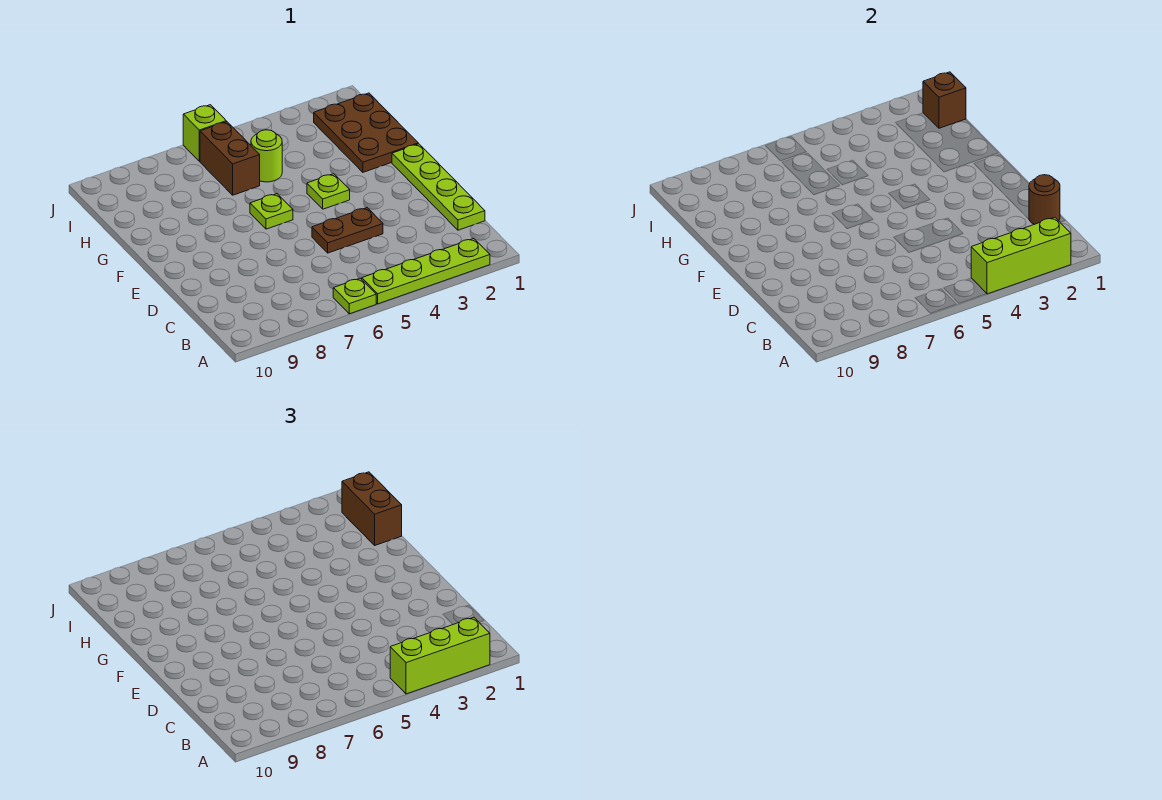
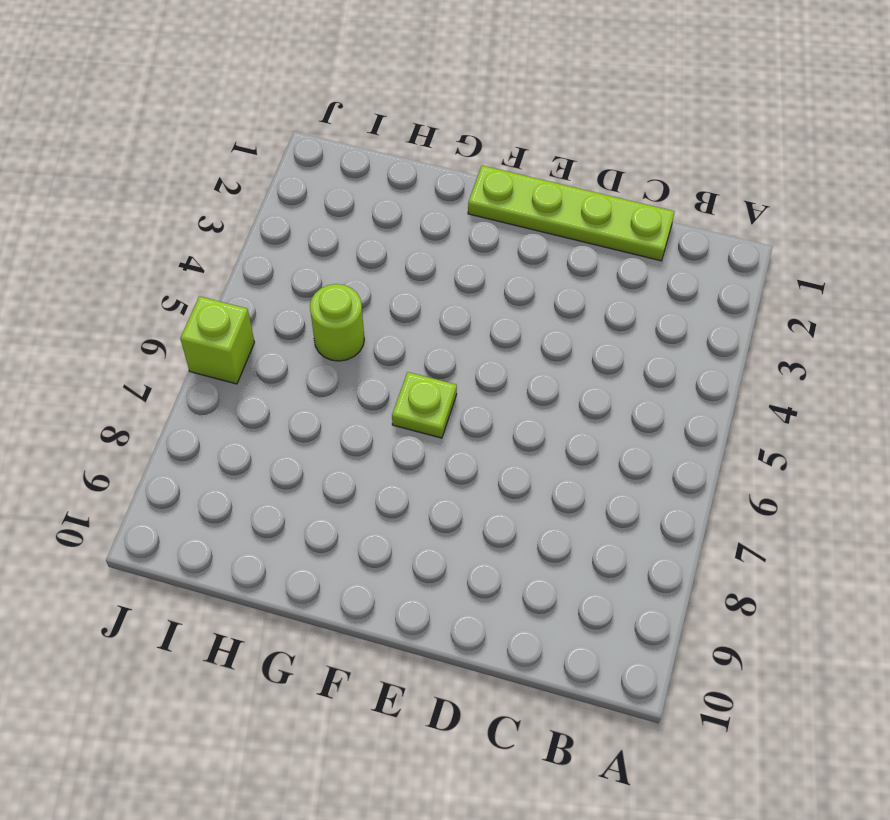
none -> lime plate A2:A5 level 1
none -> lime plate A6 level 1
none -> brown plate D4:D5 level 1

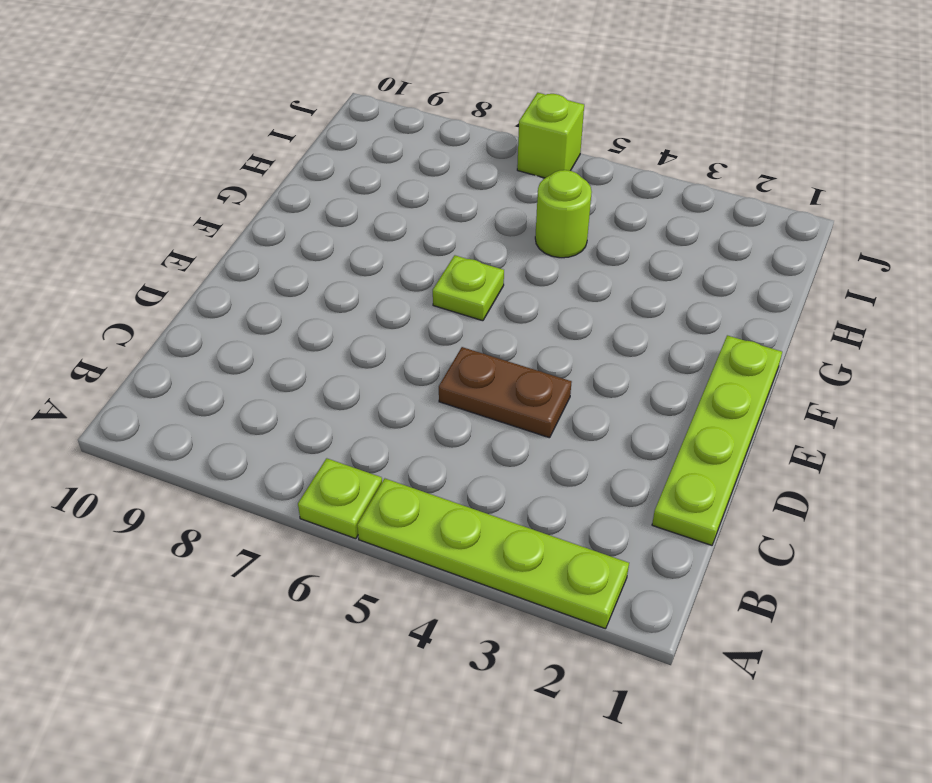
none -> lime plate F4 level 1
none -> brown plate G1:I2 level 1
none -> brown brick H6:I6 level 1

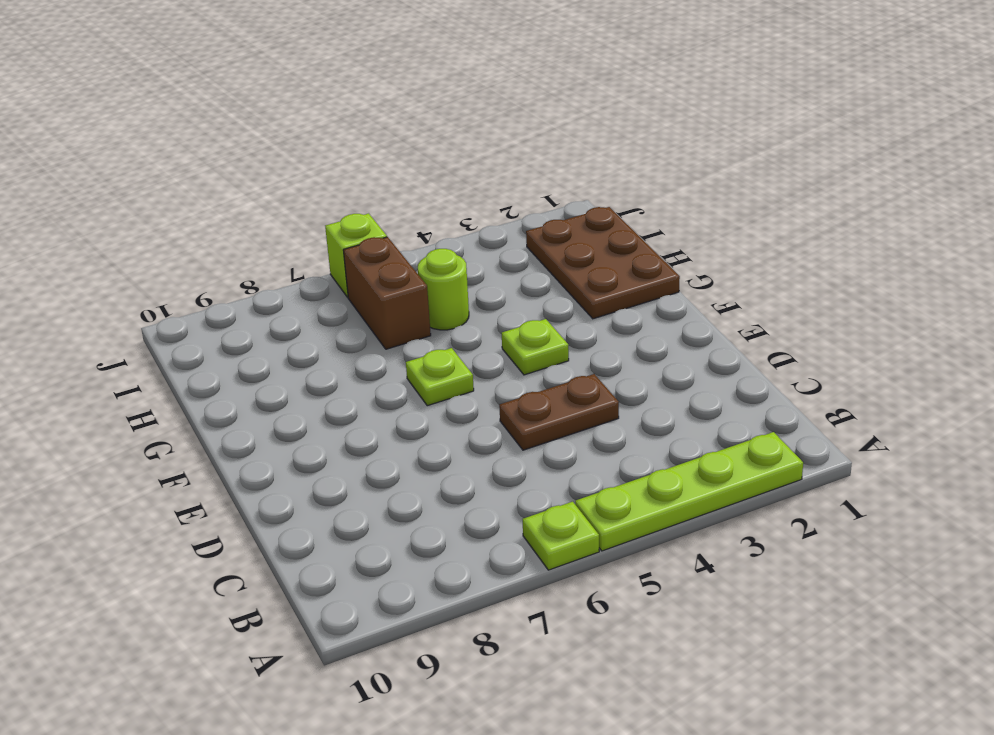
none -> lime plate C1:F1 level 1
none -> lime brick A2:A4 level 2
none -> brown round brick C1 level 2

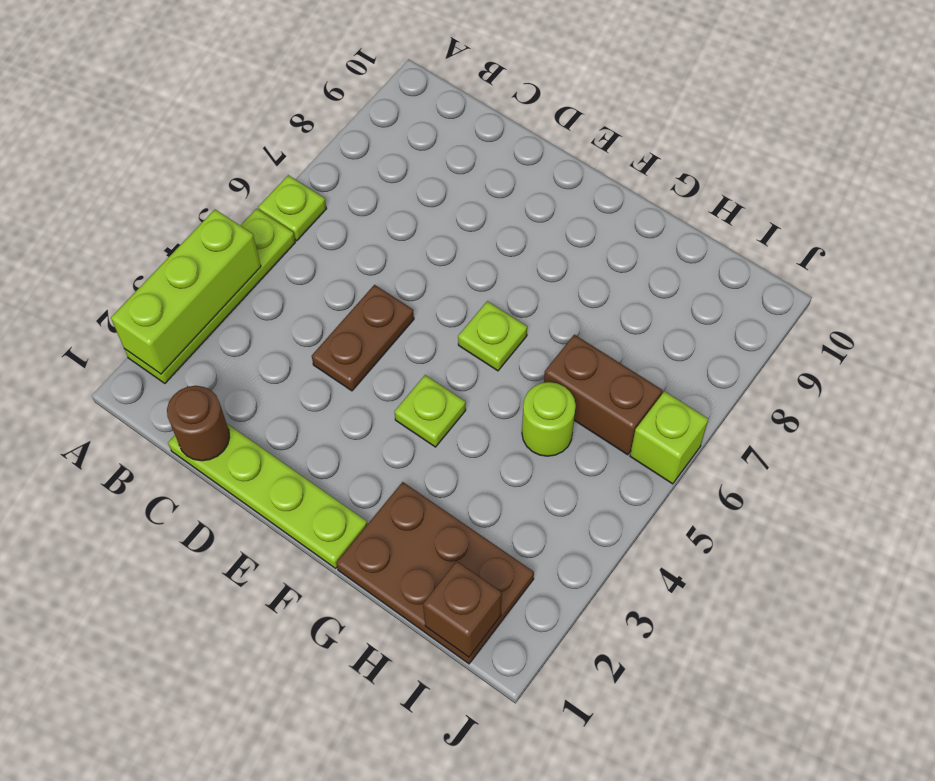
none -> lime brick A2:A4 level 3
none -> brown brick H1:I1 level 3

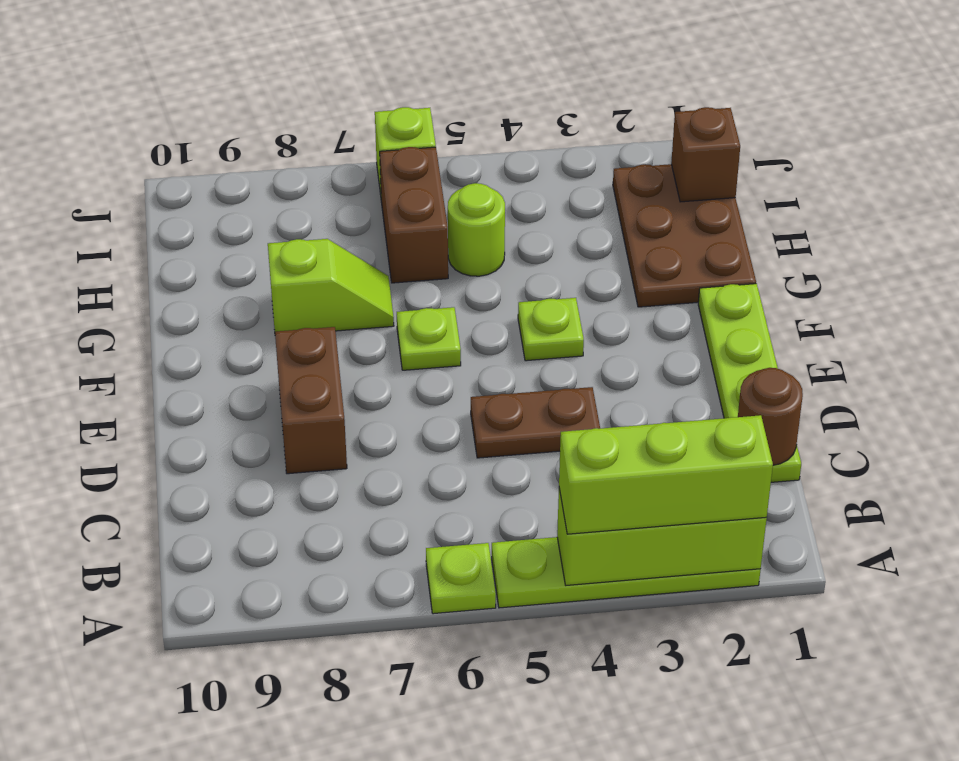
brown brick D8:E8 level 1 -> brown brick H1:I1 level 3
lime slope G7:G8 level 1 top 8 -> none

